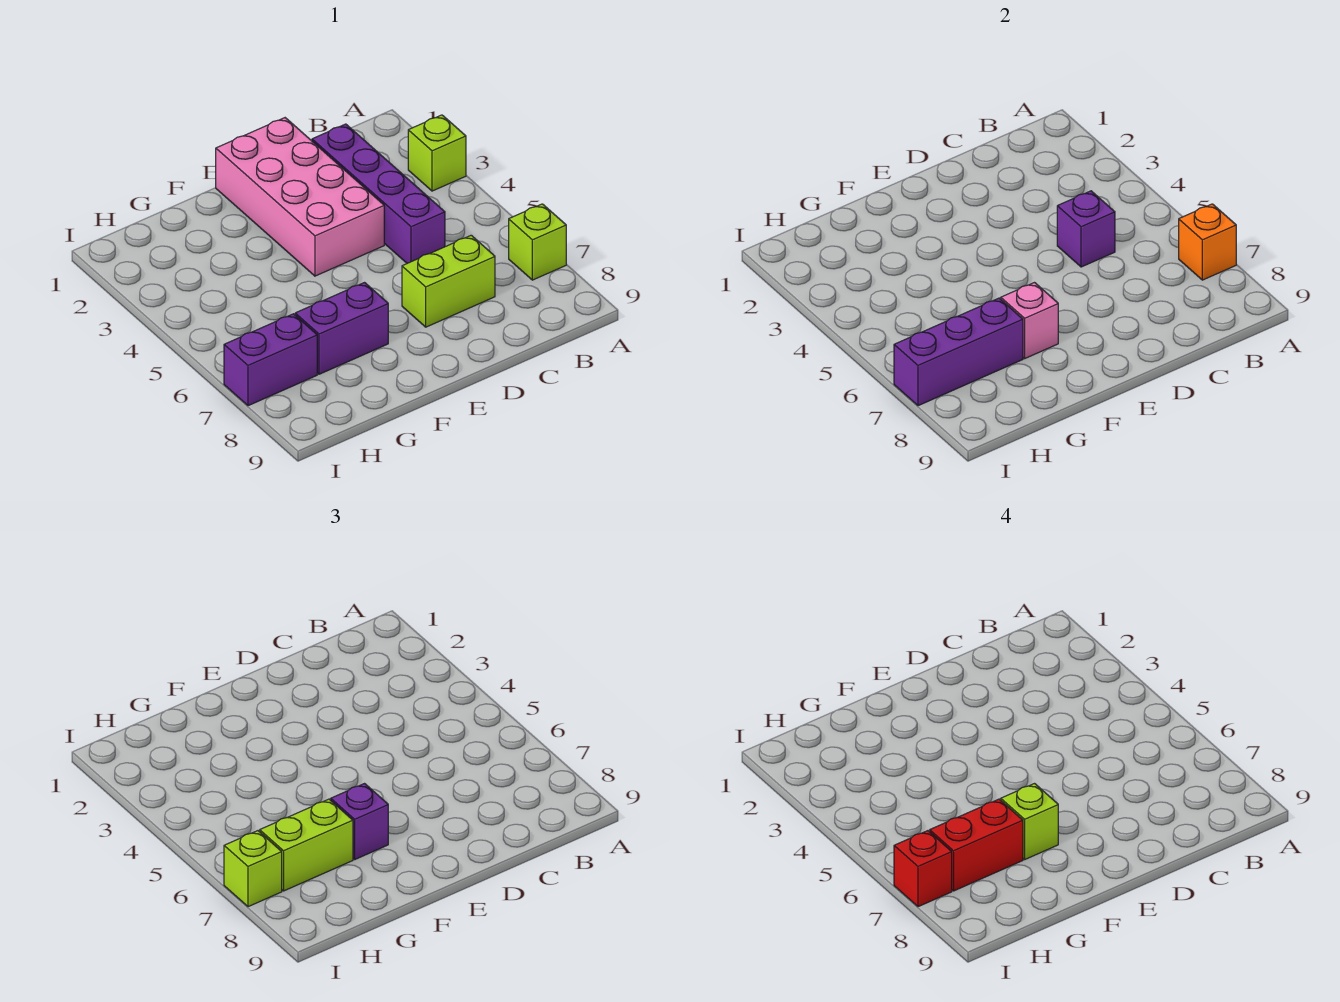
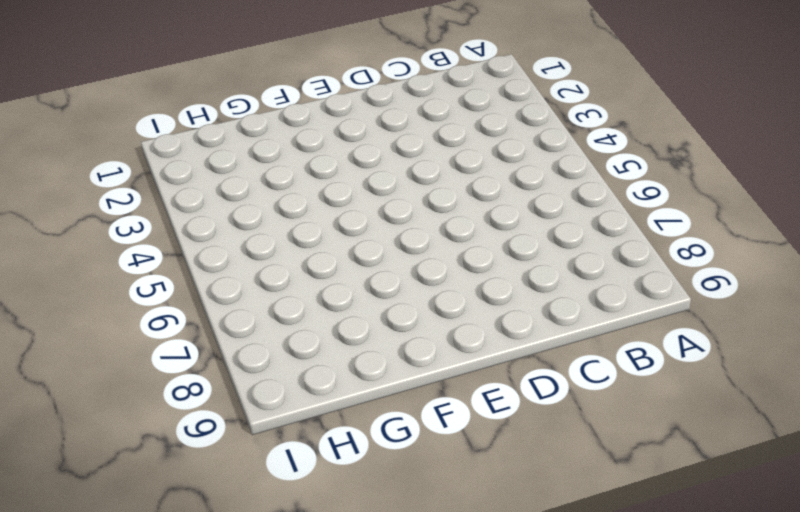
none -> lime brick A3 level 1
none -> lime brick A7 level 1
none -> purple brick C2:C5 level 1

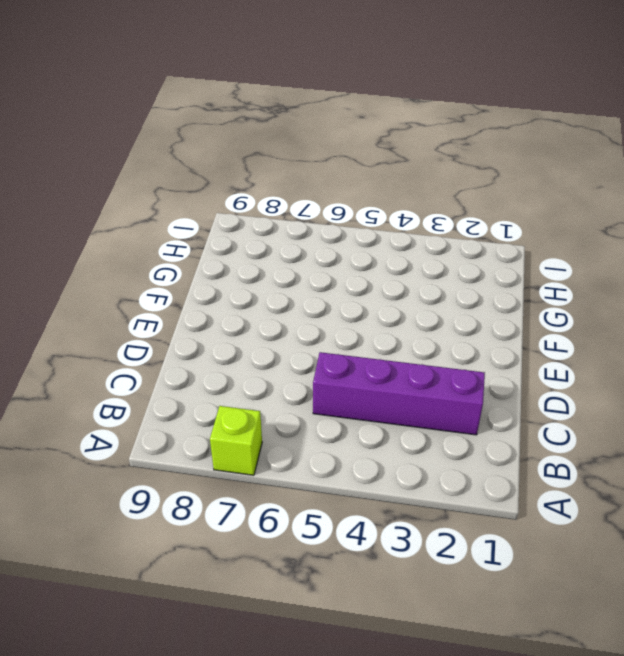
none -> lime brick A3 level 1
none -> lime brick C7:D7 level 1
none -> pink brick D1:E4 level 1

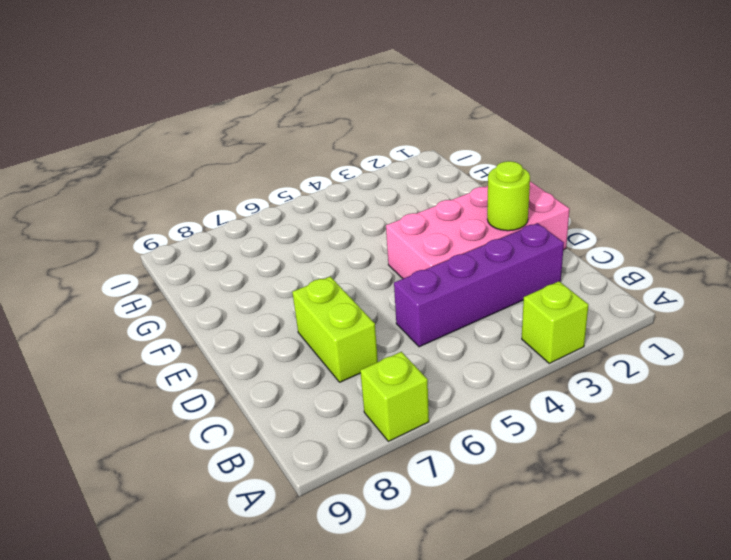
lime round brick D2 level 2 -> none
none -> purple brick F7:G7 level 1
none -> purple brick H7:I7 level 1
none -> orange brick A7 level 2

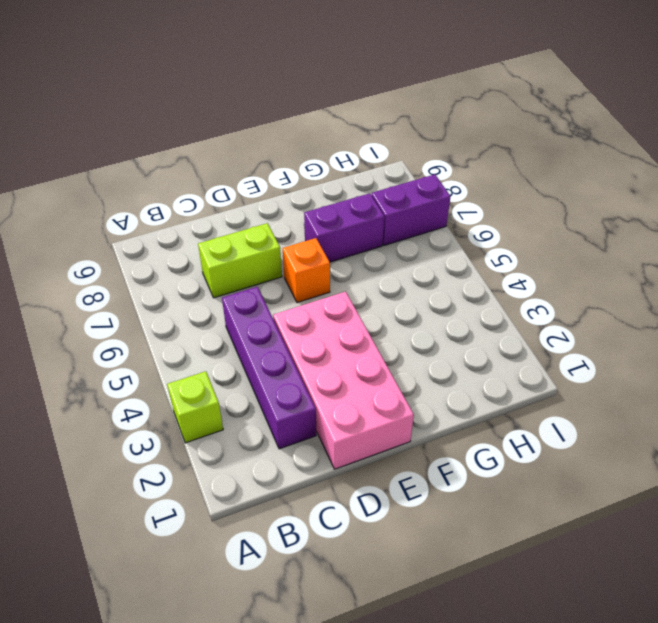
orange brick E6 level 1 -> orange brick A7 level 2
none -> lime brick A7 level 1
none -> purple brick C5 level 2
none -> pink brick F7 level 2

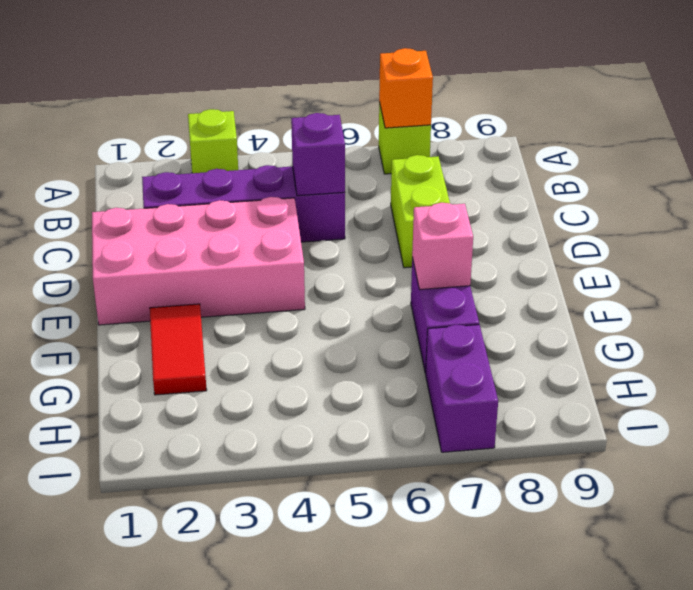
red tile F2:G2 level 1 -> none
none -> purple brick G7:I7 level 2
none -> purple brick F7 level 3
none -> lime brick G7:H7 level 3

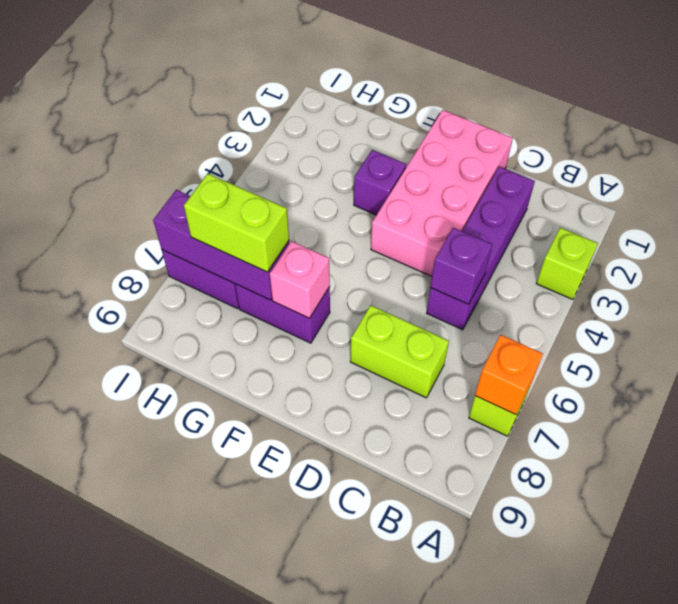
purple brick F3 level 1 -> purple brick F7 level 3
none -> lime brick I7 level 3
none -> lime brick F7 level 4
none -> red brick G7:H7 level 4

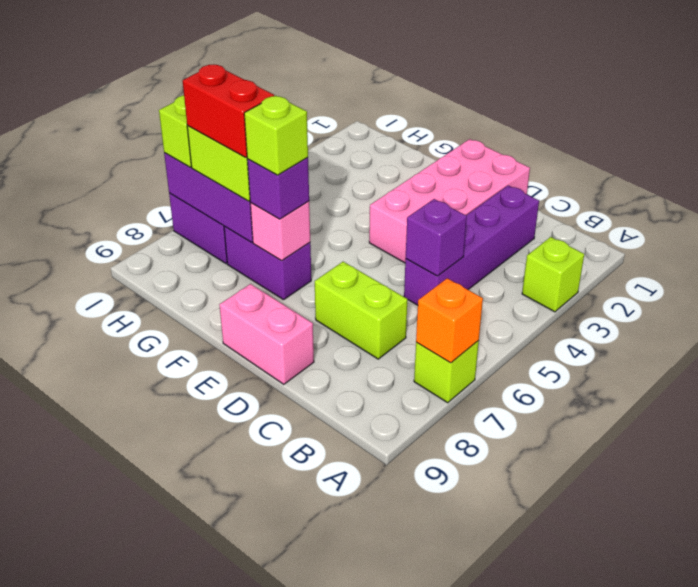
pink brick D9:E9 level 1 -> none
none -> red brick I7 level 4

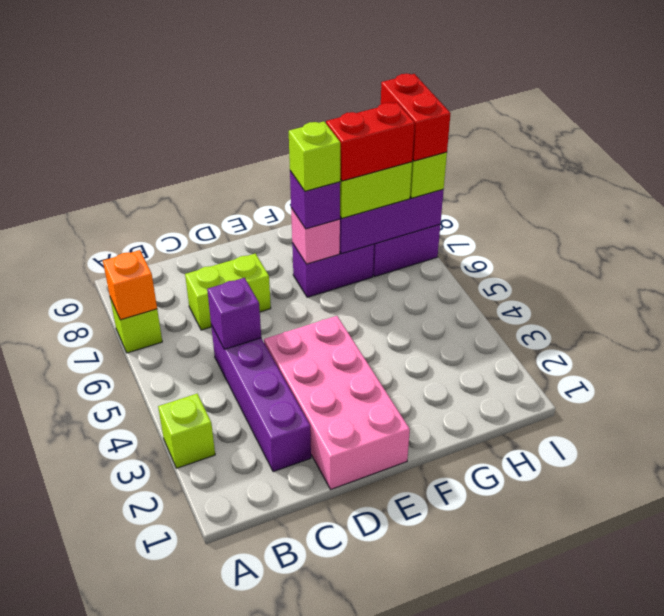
red brick I7:I8 level 4 -> red brick I7 level 4

